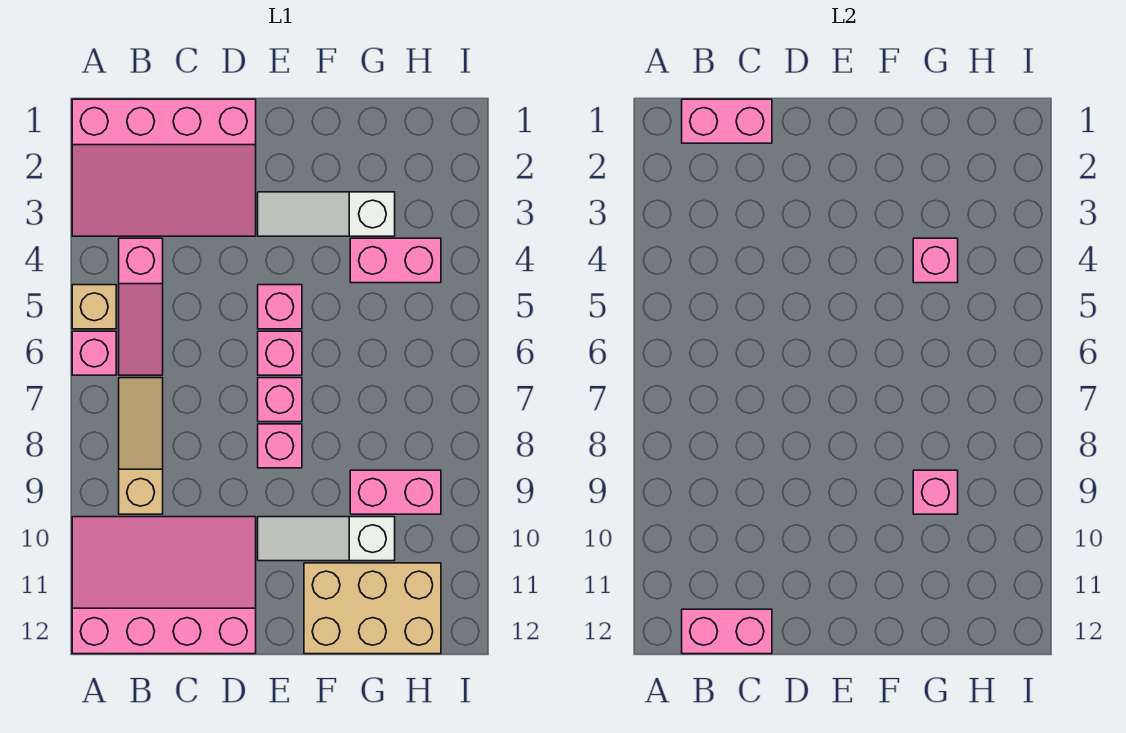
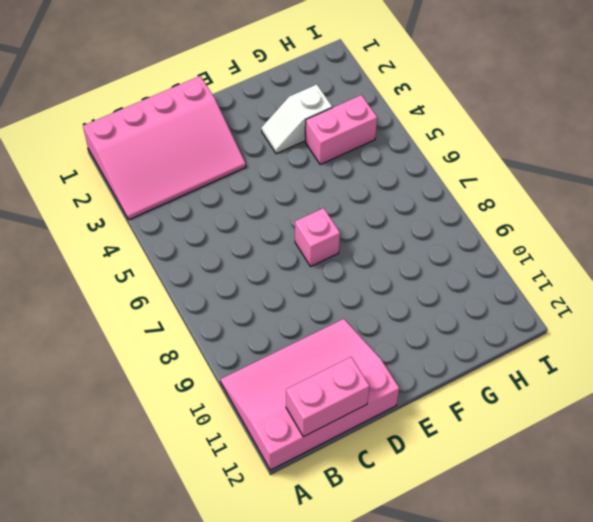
white slope F3:G3 level 1 top G -> white slope E3:G3 level 1 top G
none -> tan brick A5 level 1
none -> pink brick A6 level 1
none -> pink slope B4:B6 level 1 top 4

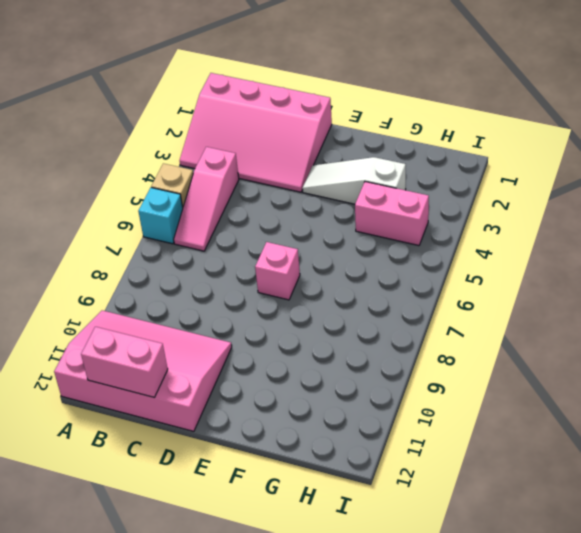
cyan brick A6 level 1 -> pink brick A6 level 1
none -> tan slope B7:B9 level 1 top 9
none -> pink brick E5 level 1
none -> pink brick E6 level 1

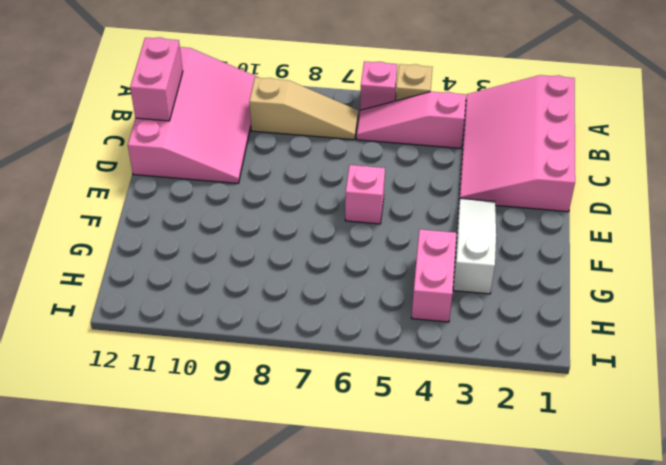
none -> pink brick E5 level 1
none -> pink brick E7 level 1
none -> pink brick E8 level 1

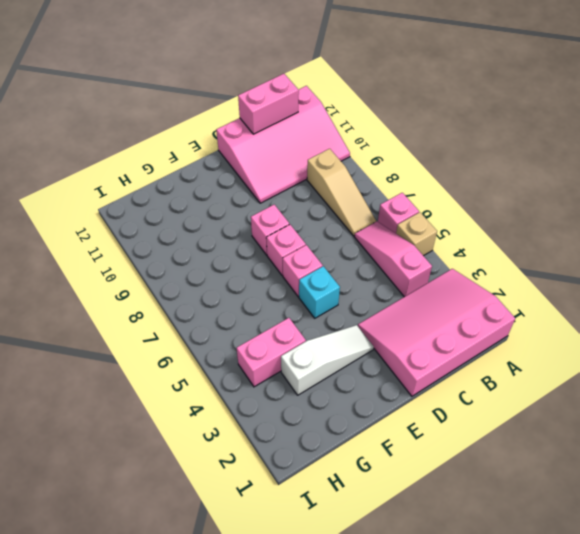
cyan brick E5 level 1 -> pink brick E5 level 1
none -> white slope E10:G10 level 1 top G
none -> tan brick F11:H12 level 1
none -> pink brick G9:H9 level 1

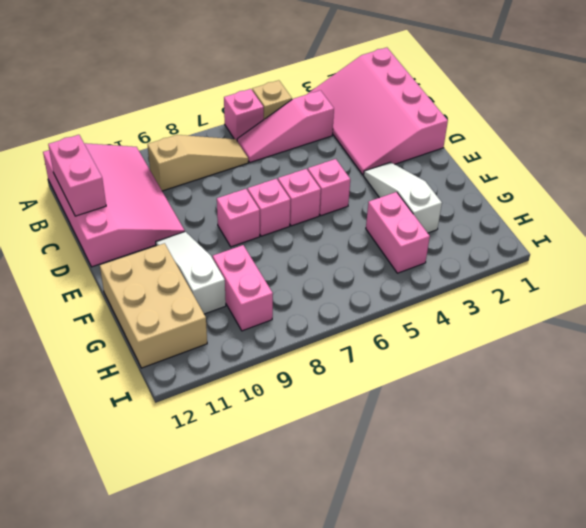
none -> pink brick B1:C1 level 2
none -> pink brick G4 level 2
none -> pink brick G9 level 2

